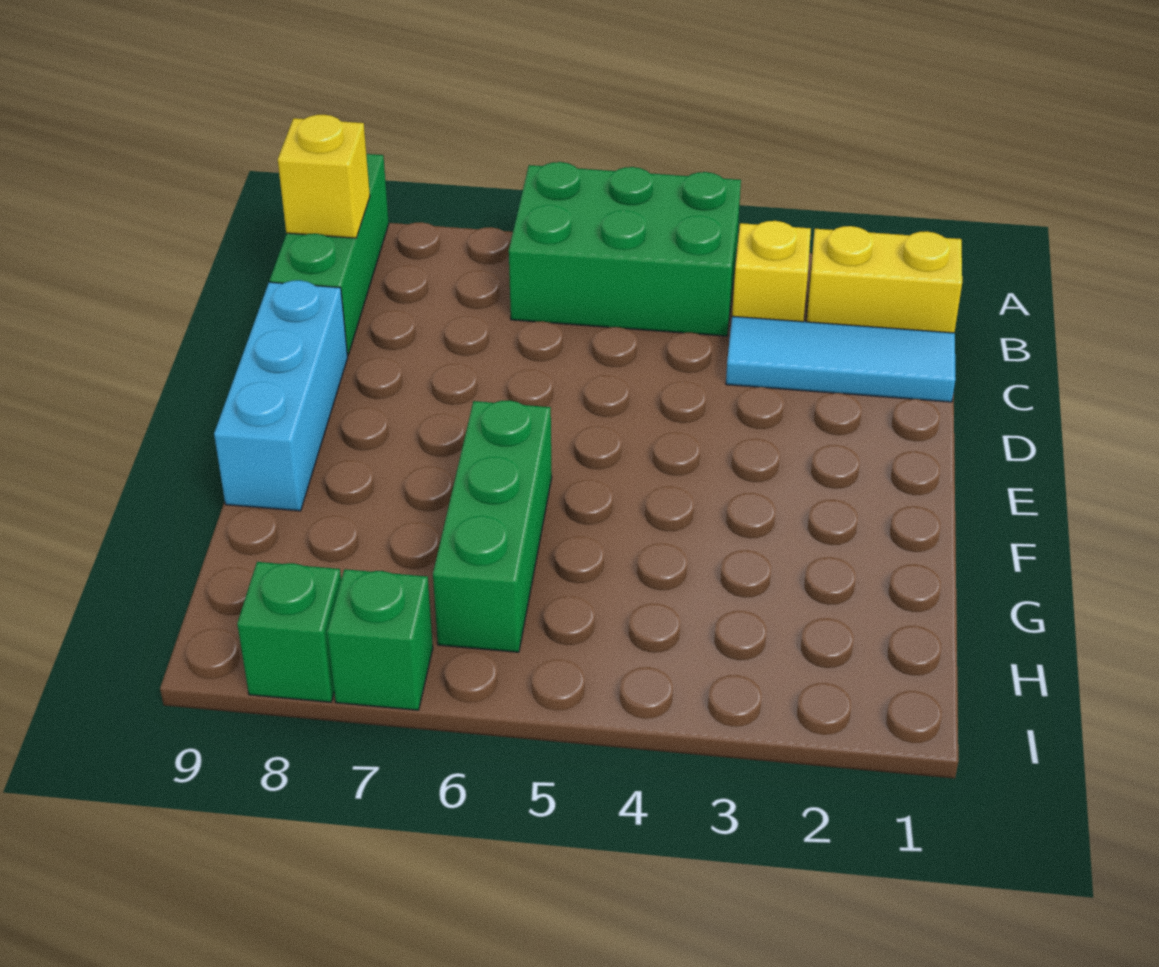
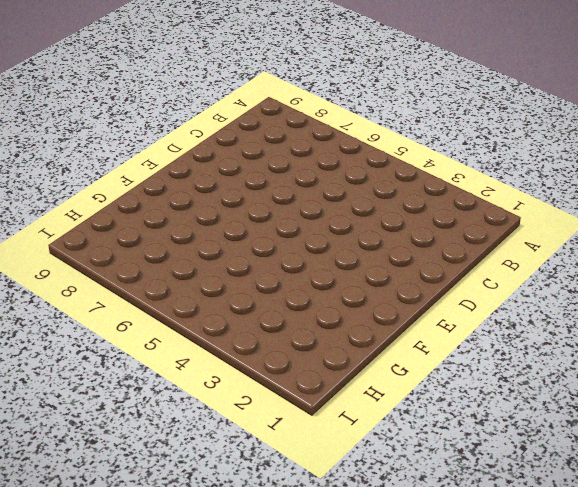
none -> green brick A4:B6 level 1
none -> green brick A9:C9 level 1

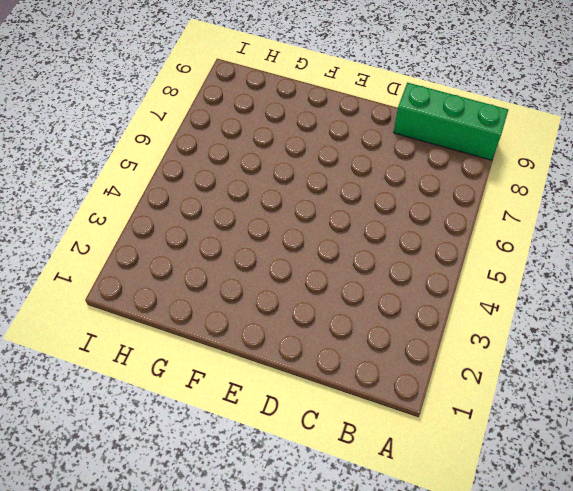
none -> green brick A4:B6 level 1
none -> yellow brick B1:B2 level 1

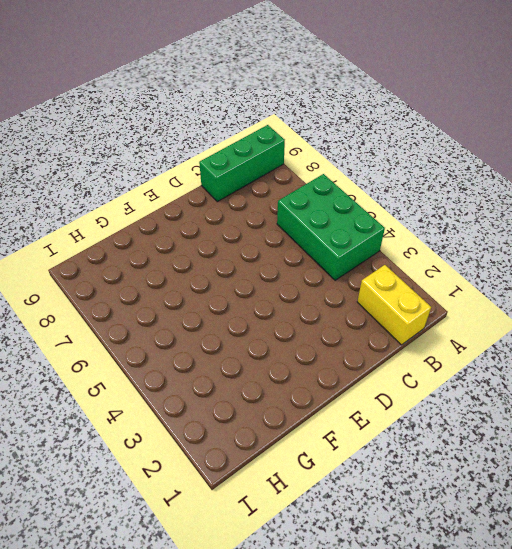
none -> yellow brick B3 level 1
none -> cyan tile C1:C3 level 1

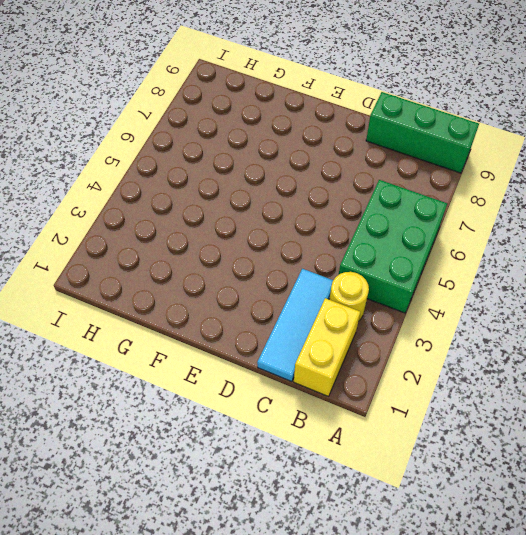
yellow round brick B3 level 1 -> yellow brick B3 level 1
none -> cyan brick D9:F9 level 1
none -> green brick F6:H6 level 1

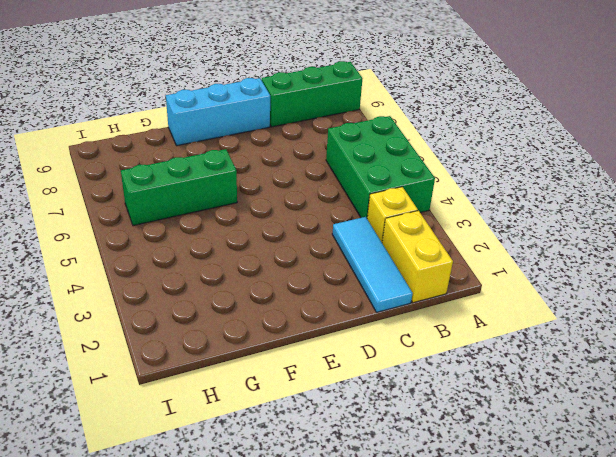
none -> green brick I7 level 1
none -> green brick I8 level 1

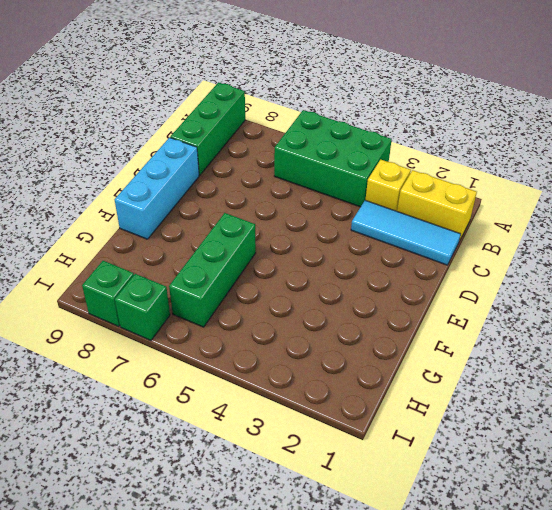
none -> yellow brick B9 level 2

